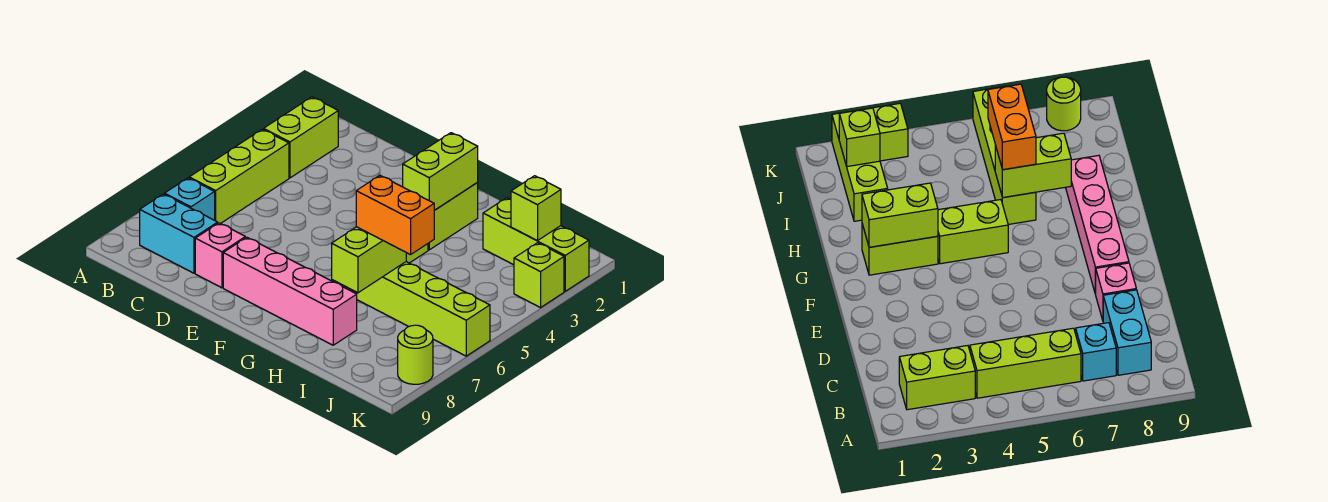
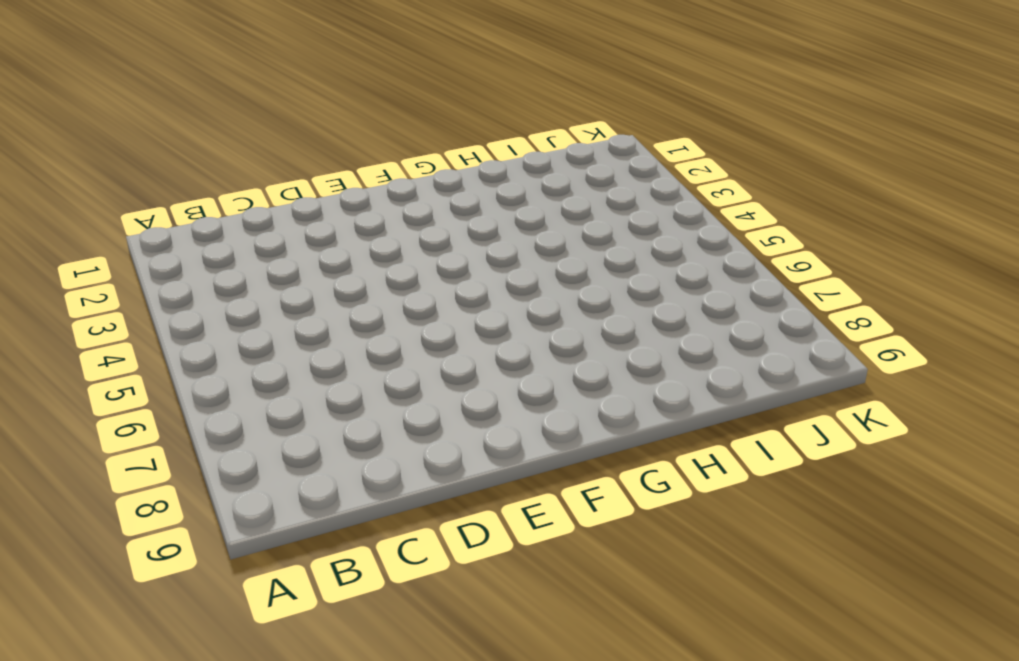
none -> lime brick B2:B3 level 1
none -> lime brick B4:B6 level 1
none -> cyan brick B7 level 1

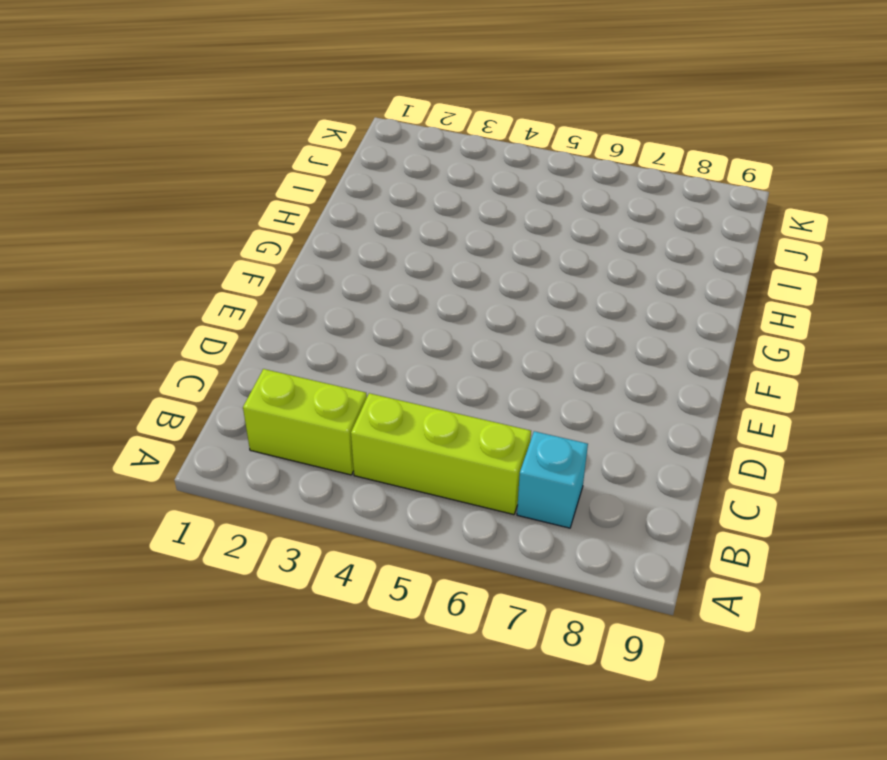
none -> cyan brick B8:C8 level 1
none -> pink brick D8 level 1
none -> pink brick E8:H8 level 1

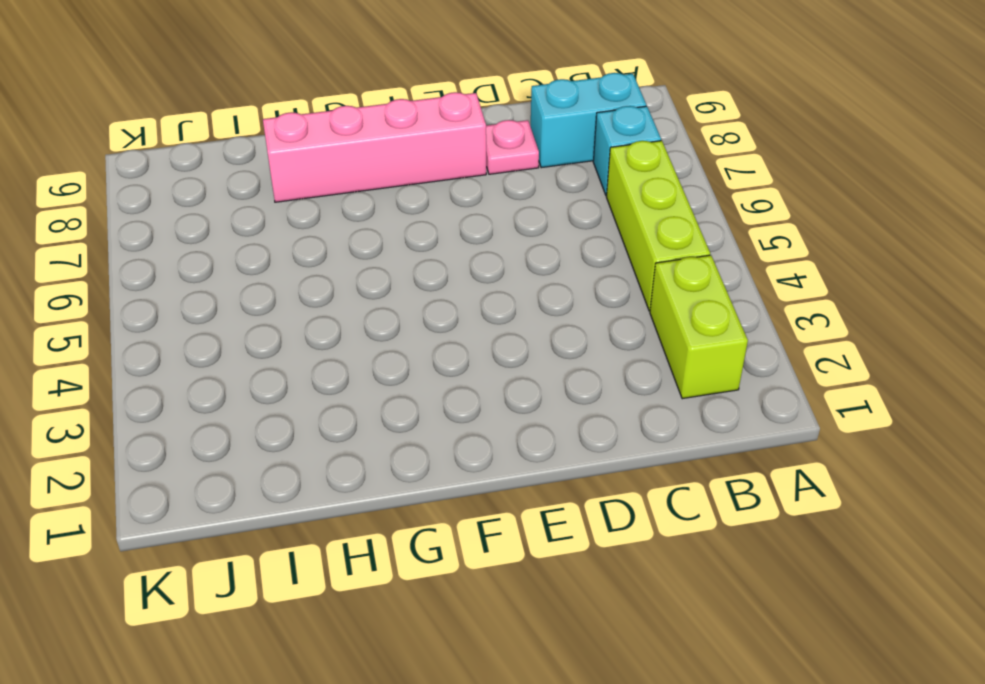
pink plate D8 level 1 -> pink brick D8 level 1
none -> lime brick G2:G3 level 1
none -> lime brick G4:G5 level 1
none -> lime brick H6:K6 level 1

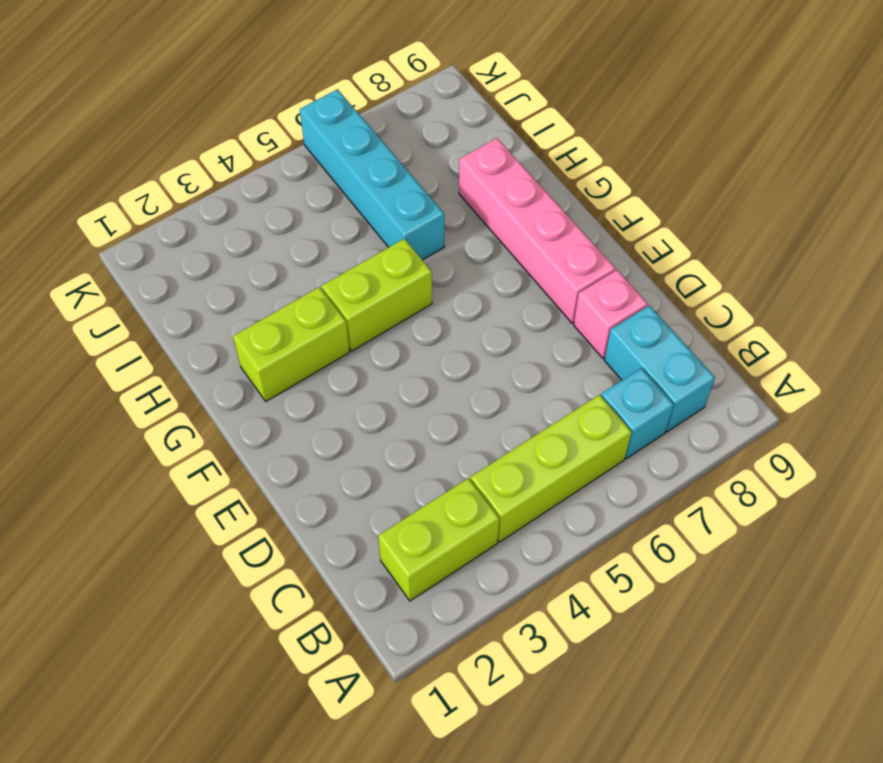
cyan brick H6:K6 level 1 -> lime brick H6:K6 level 1
none -> lime brick I2:K2 level 1
none -> lime brick K3 level 1
none -> lime round brick K8 level 1

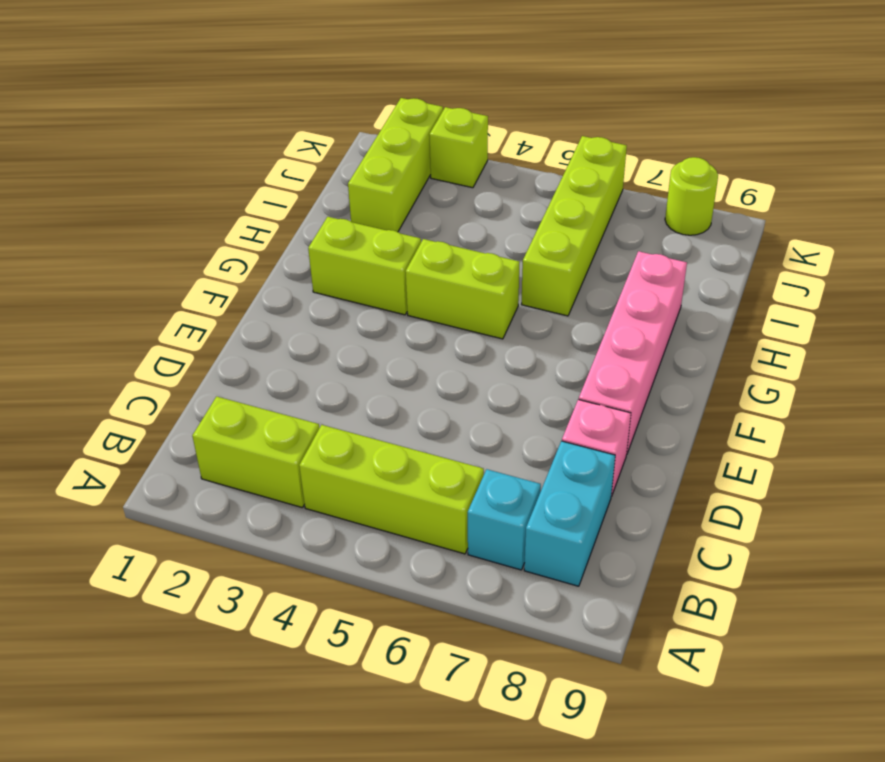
none -> lime brick G2:G3 level 2
none -> lime brick H6:H7 level 2
none -> lime brick J2 level 2

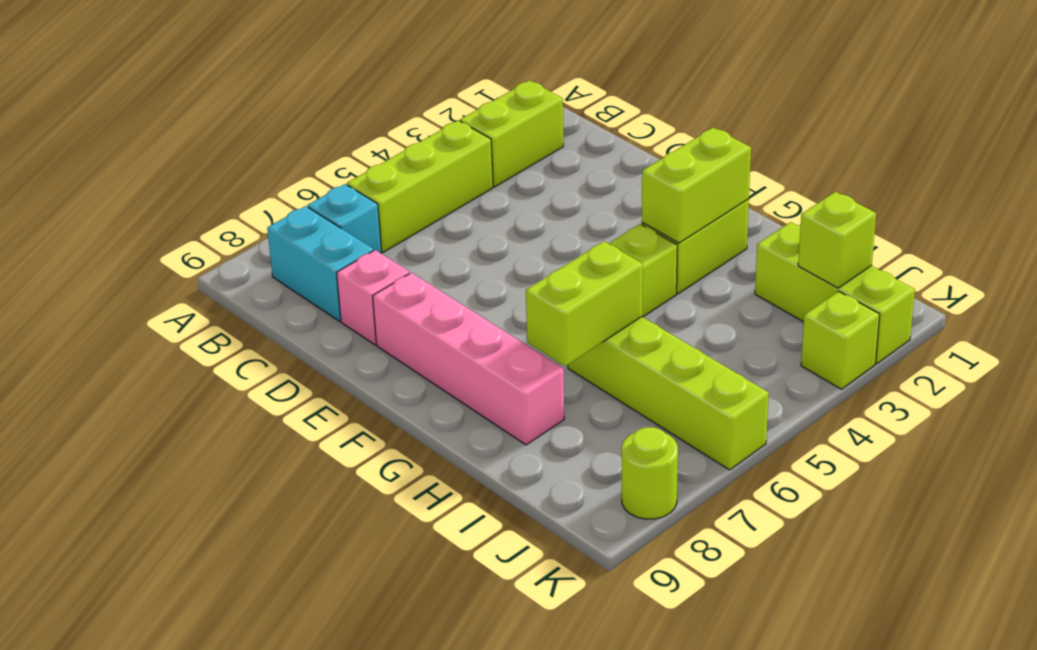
none -> orange brick H6:I6 level 3

